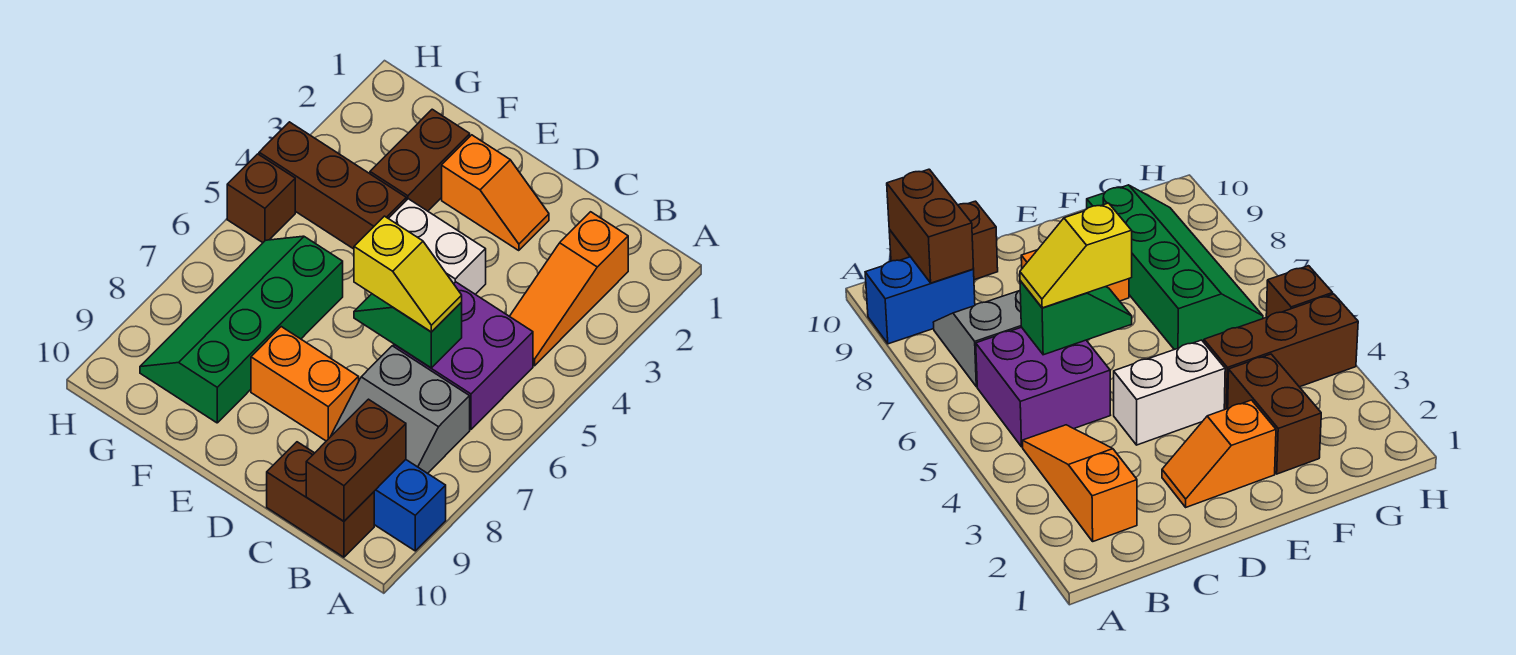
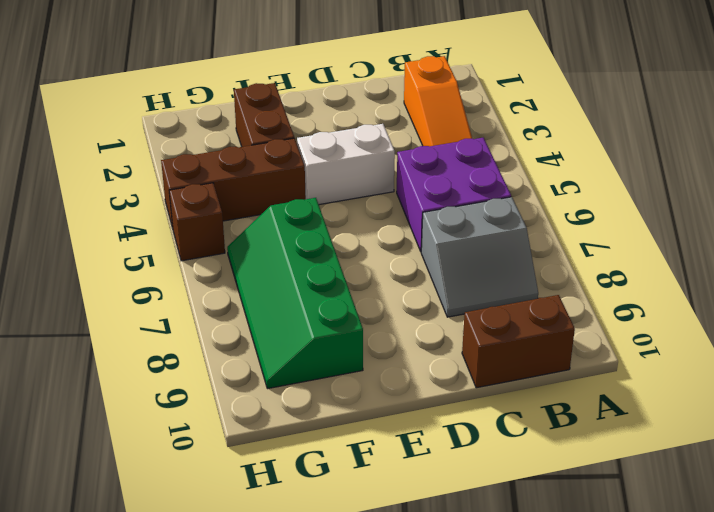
none -> blue brick A9:B9 level 1
none -> orange slope D2:E2 level 1 top E
none -> orange brick D8:E8 level 1

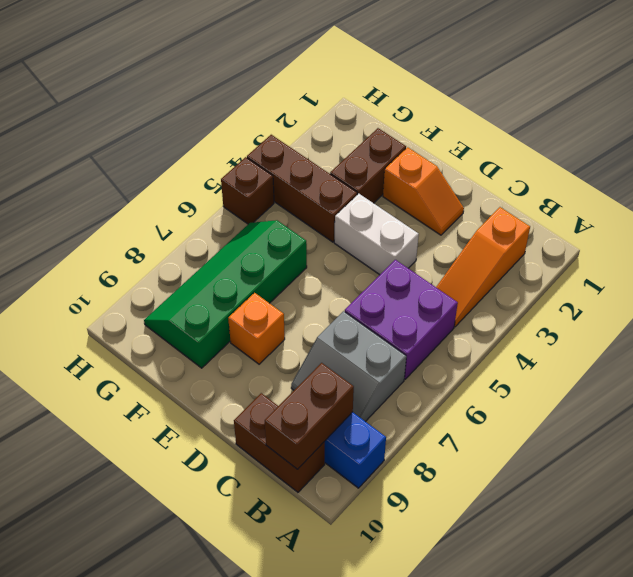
orange brick E8 level 1 -> orange brick D8:E8 level 1
none -> green slope C6:D6 level 2 top C
none -> yellow slope C6:D6 level 3 top D

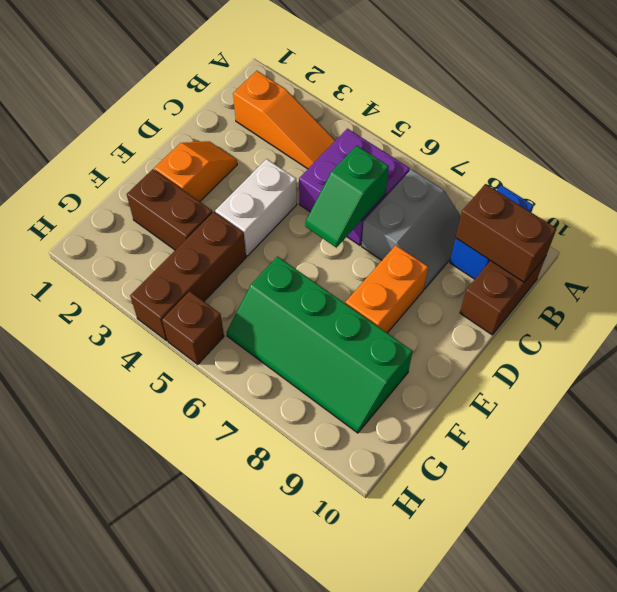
none -> yellow slope C6:D6 level 3 top D

